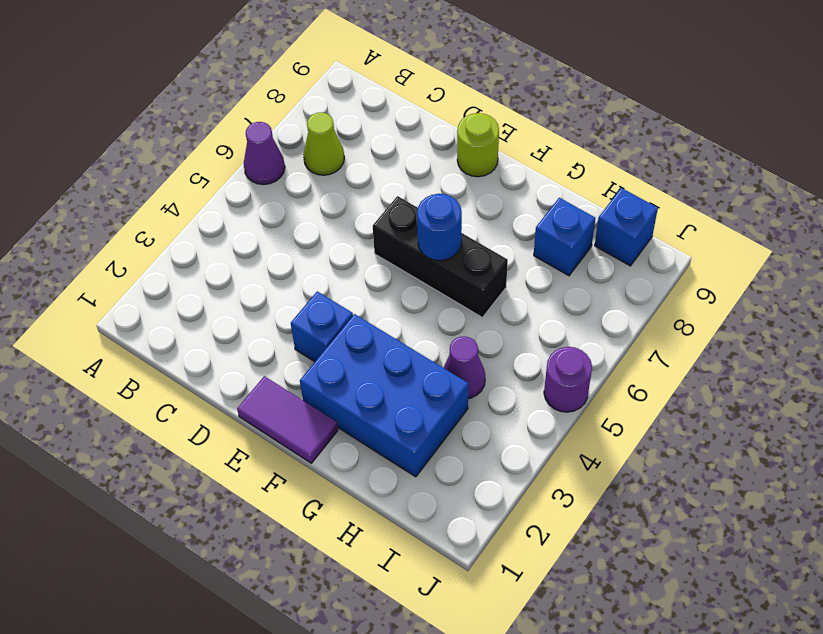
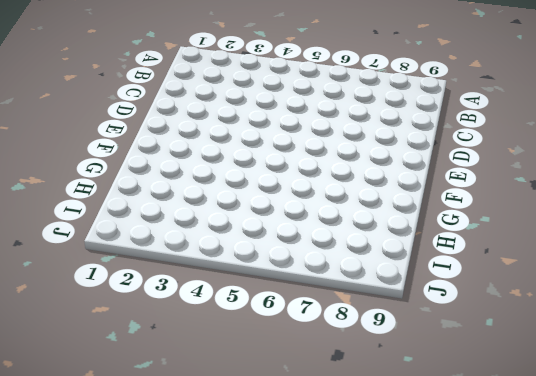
none -> purple cone A6 level 1
none -> lime cone B7 level 1
none -> purple tile E1:F1 level 1

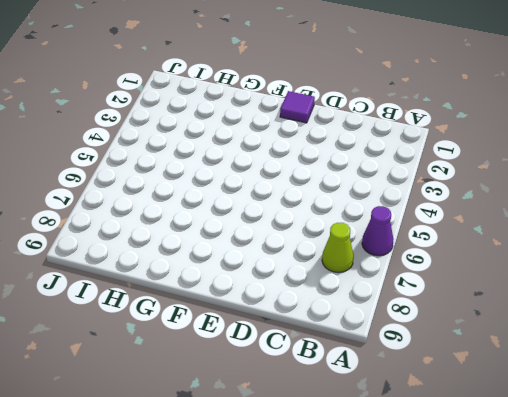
purple tile E1 level 1 -> purple tile E1:F1 level 1
none -> blue brick E3 level 1
none -> black brick E6:G6 level 1
none -> lime round brick E9 level 1

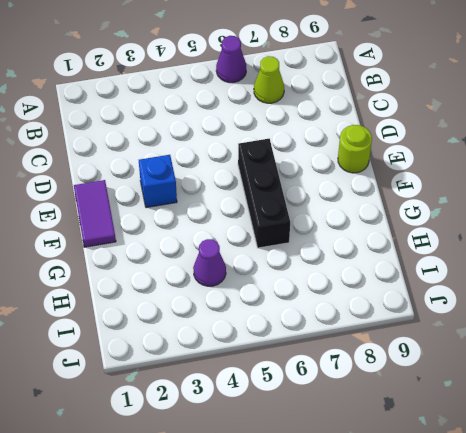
none -> blue brick F2:H3 level 1
none -> blue brick H8 level 1
none -> blue brick I9 level 1

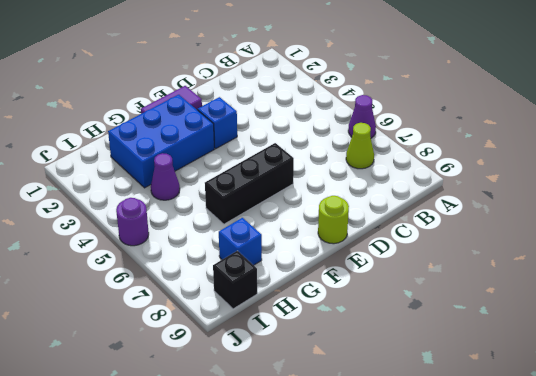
black brick I9 level 1 -> blue brick I9 level 1
none -> blue round brick F6 level 2

